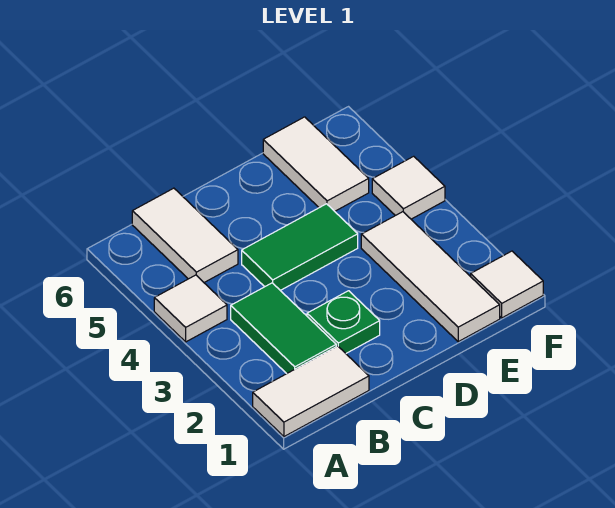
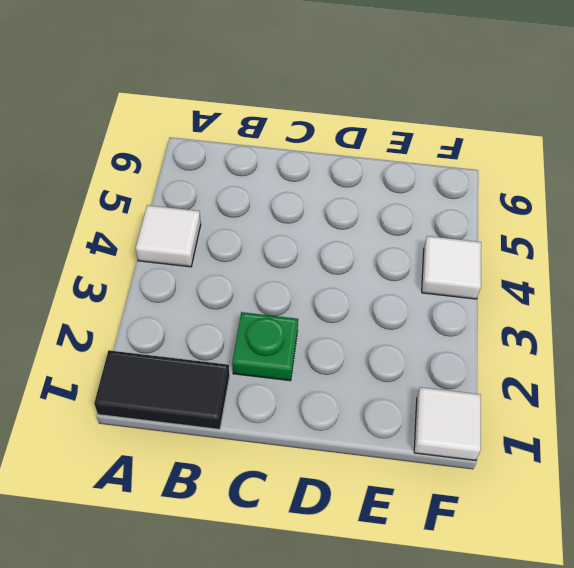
black tile A1:B1 level 1 -> white tile A1:B1 level 1
none -> green tile B2:B3 level 1
none -> white tile B5:B6 level 1

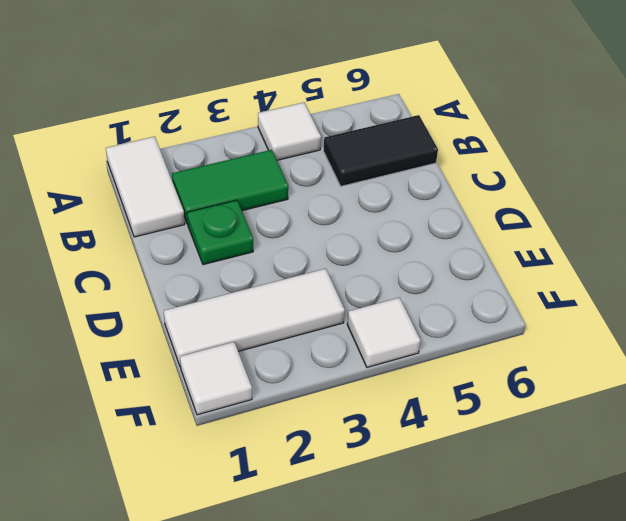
black tile B5:B6 level 1 -> white tile B5:B6 level 1
none -> green tile C4:D4 level 1
none -> white tile E5:E6 level 1

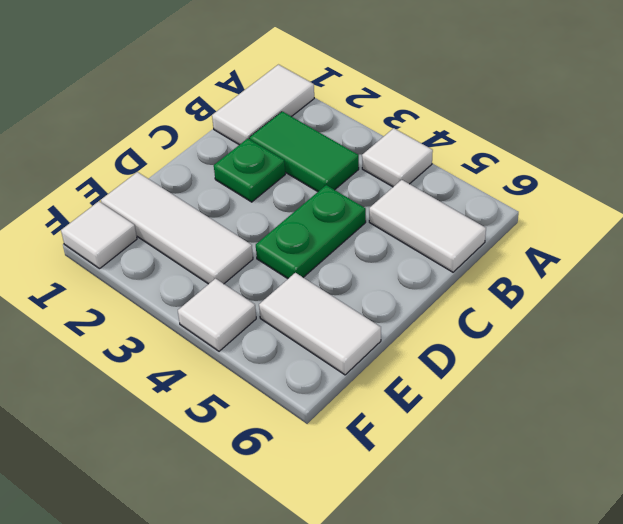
green plate C4:D4 level 1 -> green tile C4:D4 level 1

